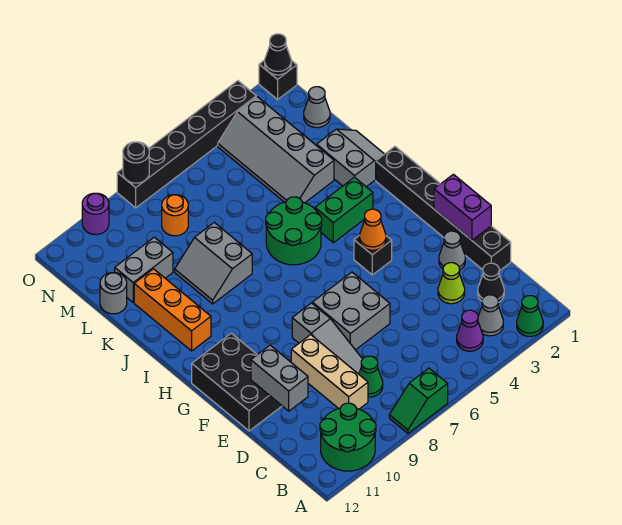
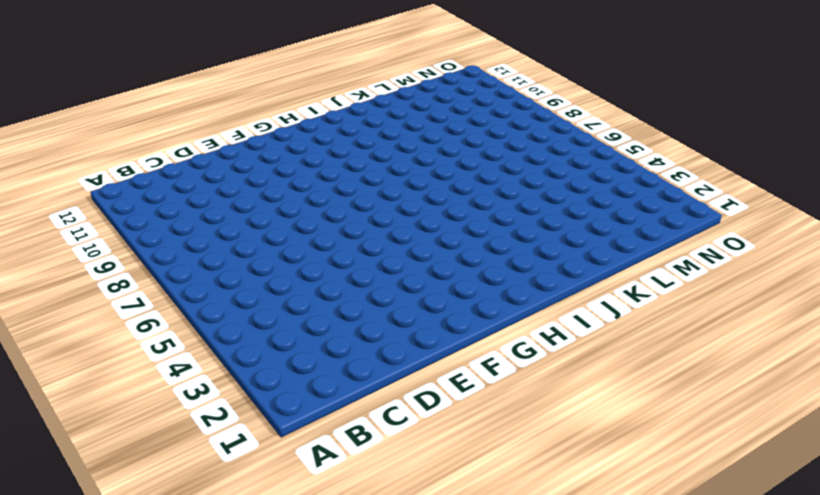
none -> green cone A2 level 1
none -> green slope A7:A8 level 1 top 7
none -> green round brick A10:B11 level 1
none -> grey cone B3 level 1

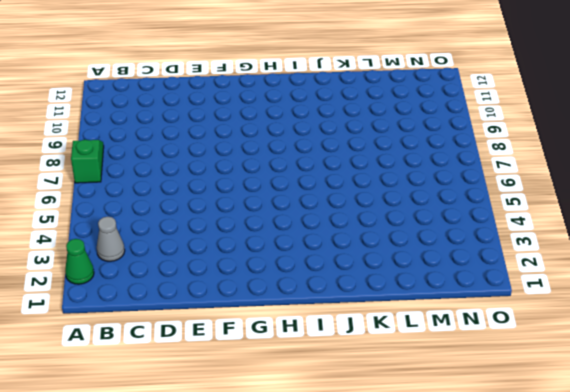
none -> green round brick A10:B11 level 1
none -> purple cone B4 level 1
none -> black cone C2 level 1
none -> green cone C8 level 1

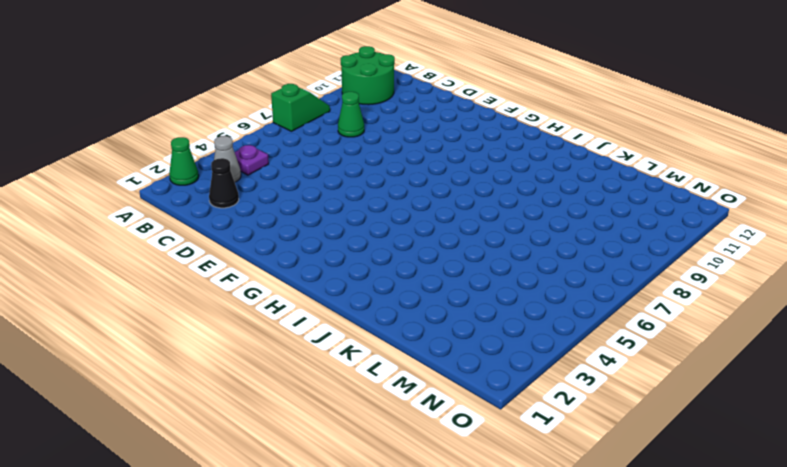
purple plate B4 level 1 -> purple cone B4 level 1
none -> tan brick C9:E9 level 1
none -> black brick D1:I1 level 1
none -> lime cone D3 level 1
none -> grey slope D8:F8 level 1 top F

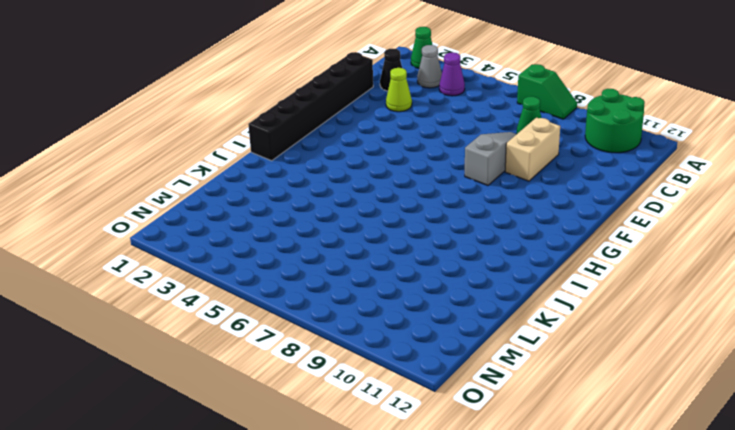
tan brick D9:E9 level 1 -> tan brick C9:E9 level 1
none -> grey cone E2 level 1
none -> grey brick E6:F7 level 1
none -> black brick E11:G12 level 1
none -> black brick G4 level 1

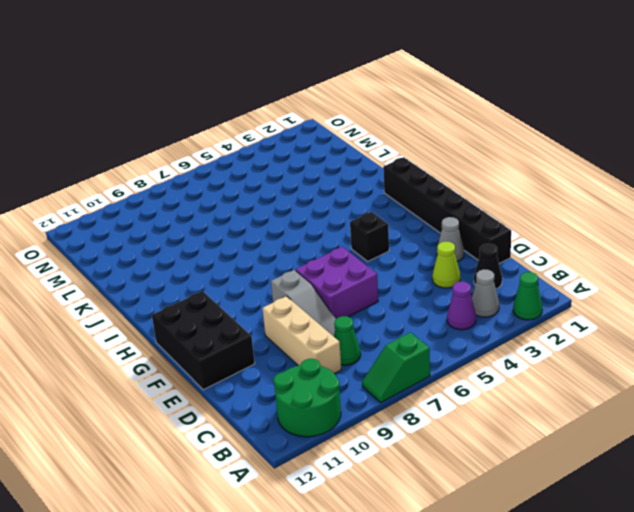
purple brick E6:F7 level 1 -> grey brick E6:F7 level 1
none -> green brick I3:I4 level 1
none -> green round brick I5:J6 level 1
none -> orange brick I11:K11 level 1
none -> grey slope J1:K2 level 1 top 2

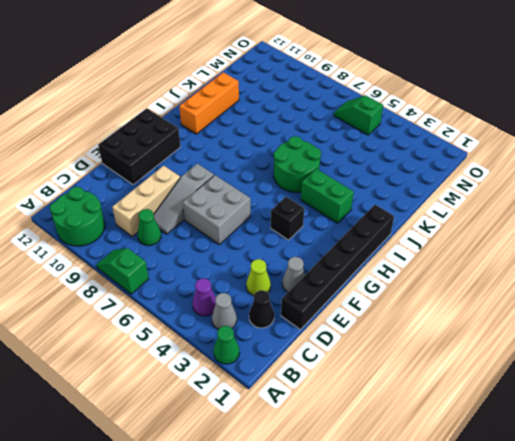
green slope N5:N6 level 1 top 5 -> none
none -> grey slope J1:K2 level 1 top 2
none -> grey slope J8:K9 level 1 top 8
none -> grey slope K3:N4 level 1 top 3
none -> grey brick L10:L11 level 1

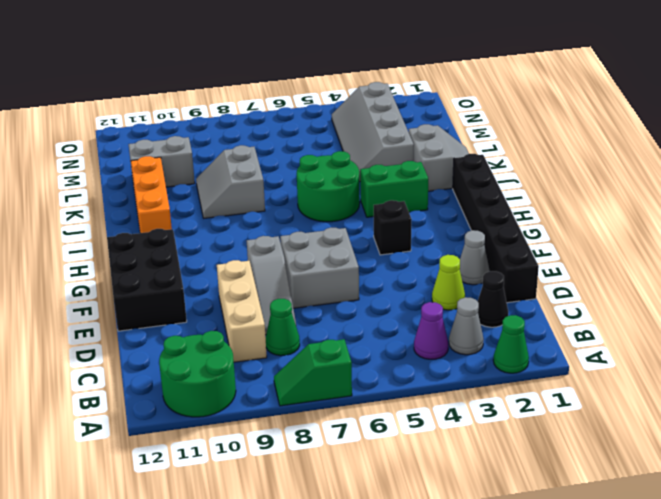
none -> grey round brick L12 level 1
none -> grey cone M1 level 1
none -> orange round brick M8 level 1
none -> black brick O1 level 1

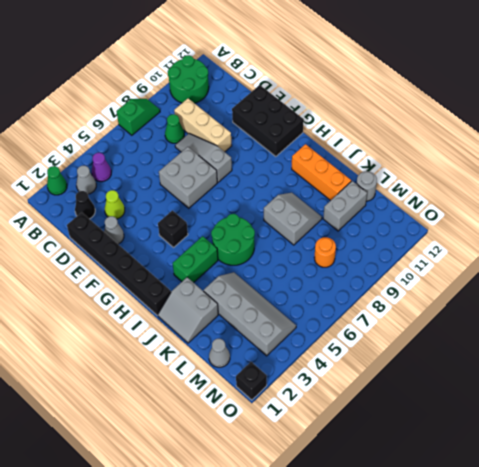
none -> black brick O3:O8 level 1
none -> purple round brick O10 level 1
none -> grey brick D11:E11 level 2
none -> purple brick E1:F1 level 2

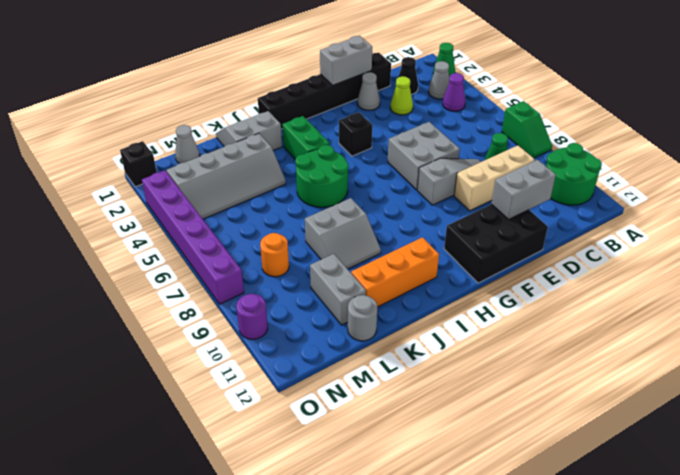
grey brick E1:F1 level 2 -> purple brick E1:F1 level 2
purple brick O3:O8 level 1 -> black brick O3:O8 level 1
none -> orange cone G4 level 2
none -> black cone O1 level 2
none -> black round brick O8 level 2

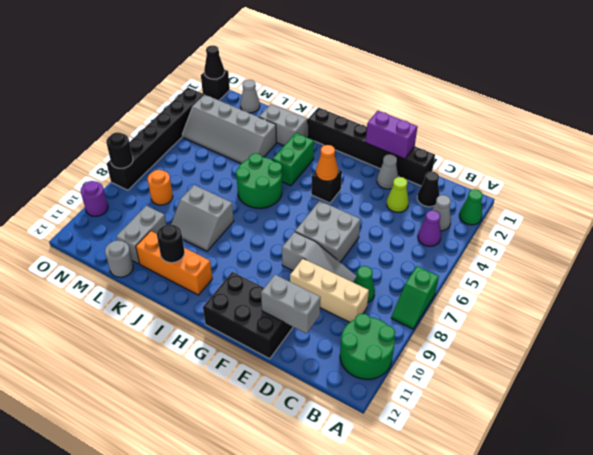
black round brick J11 level 2 -> none

